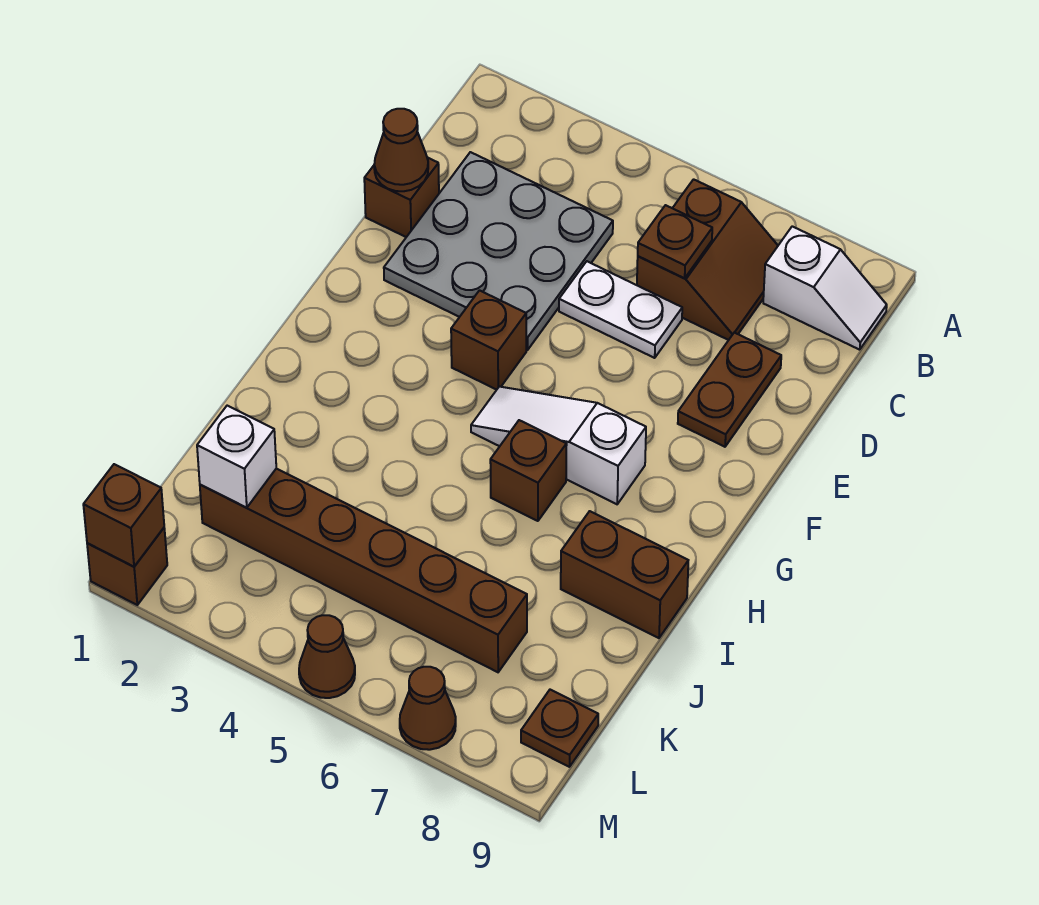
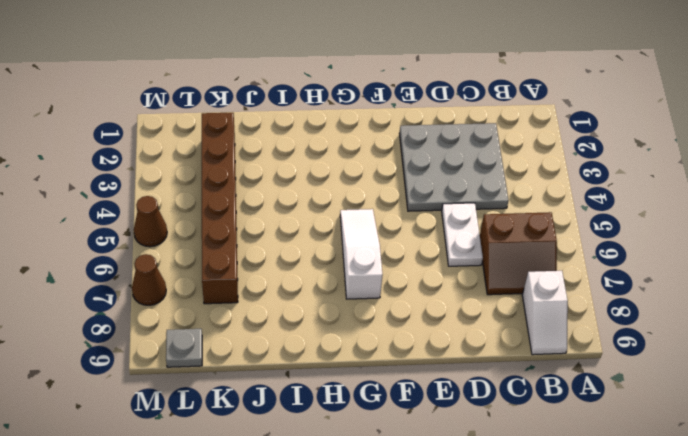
grey plate L9 level 1 -> brown plate L9 level 1
none -> brown brick D1 level 1
none -> brown plate D8:E8 level 1
none -> brown brick F4 level 1

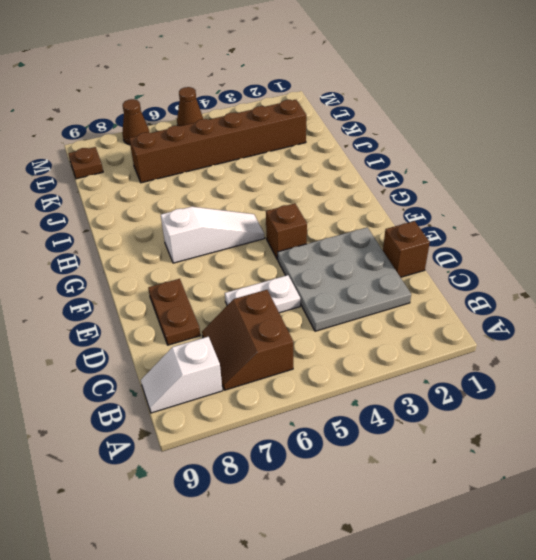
none -> brown brick H6 level 1
none -> brown brick I8:I9 level 1
none -> brown brick M1 level 1

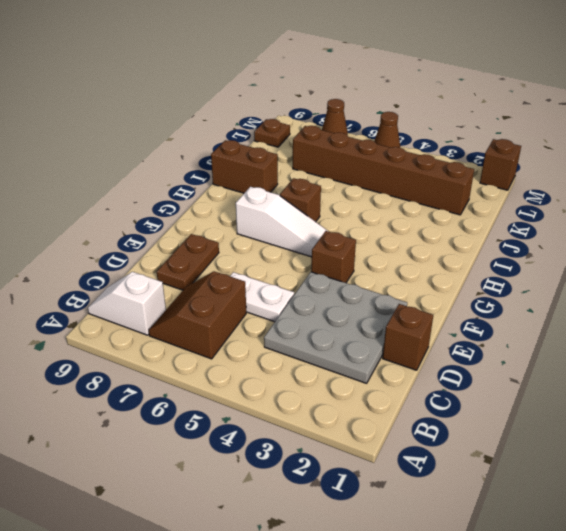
none -> brown plate C6 level 2
none -> brown cone D1 level 2
none -> white brick K2 level 2

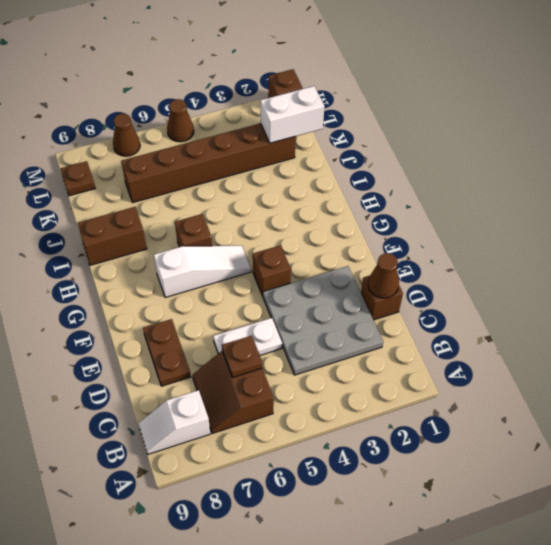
white brick K1:K2 level 2 -> white brick K2 level 2
none -> brown brick M1 level 2

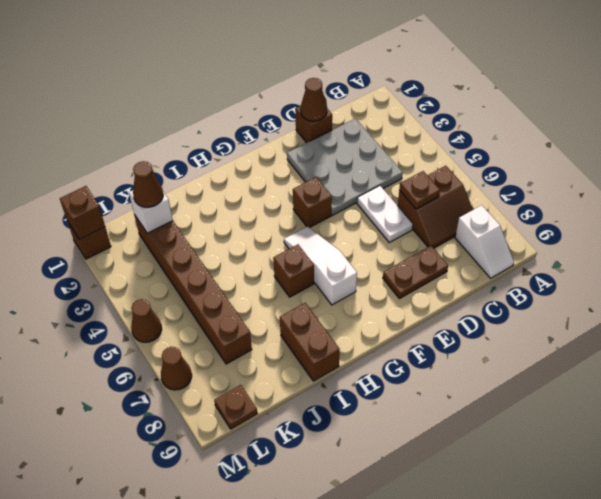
brown cone K2 level 3 -> none

